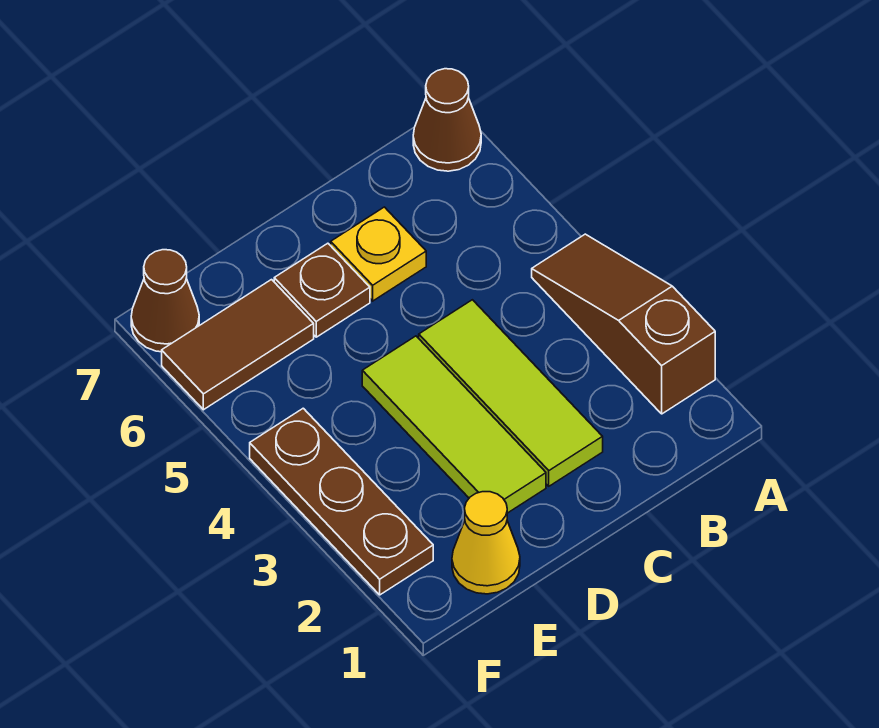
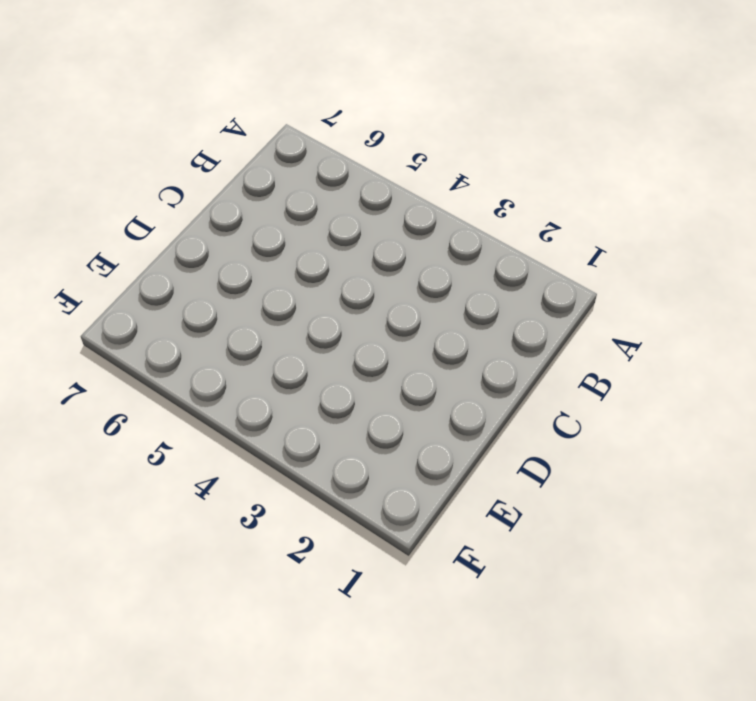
none -> brown slope A2:A4 level 1 top 2
none -> brown cone A7 level 1

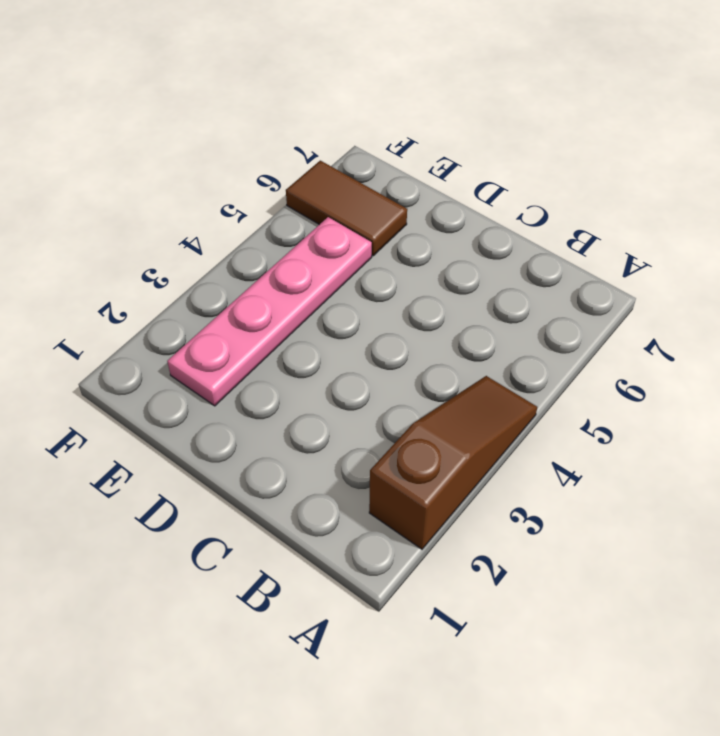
pink plate E2:E5 level 1 -> none
none -> brown cone A7 level 1
none -> lime tile C2:C4 level 1

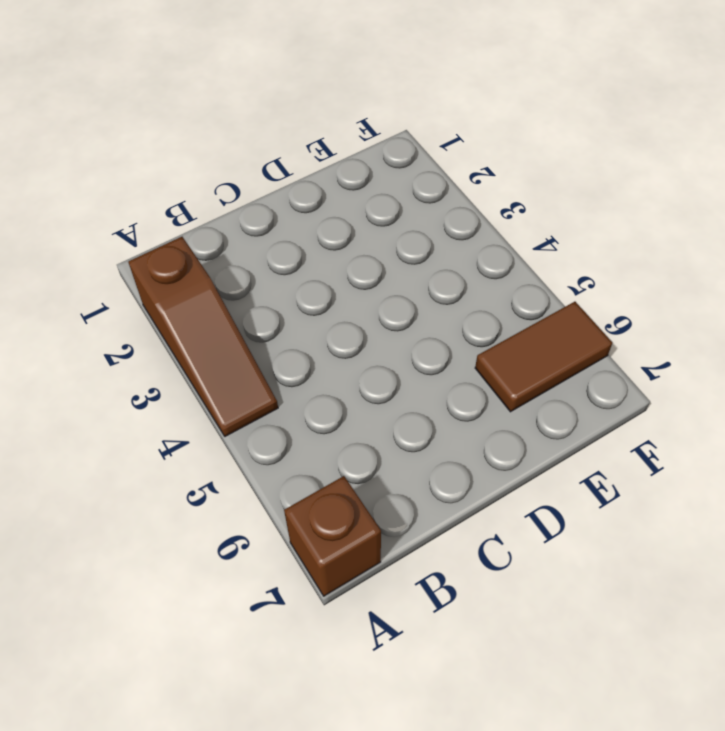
brown brick A7 level 1 -> brown cone A7 level 1
none -> lime tile C2:C4 level 1
none -> yellow plate C6 level 1

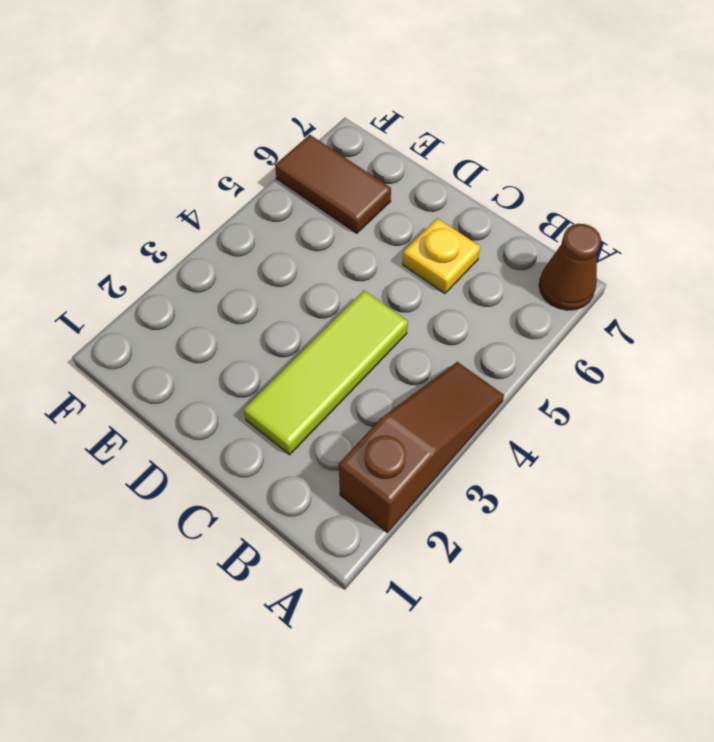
none -> lime tile D2:D4 level 1
none -> brown plate D6 level 1

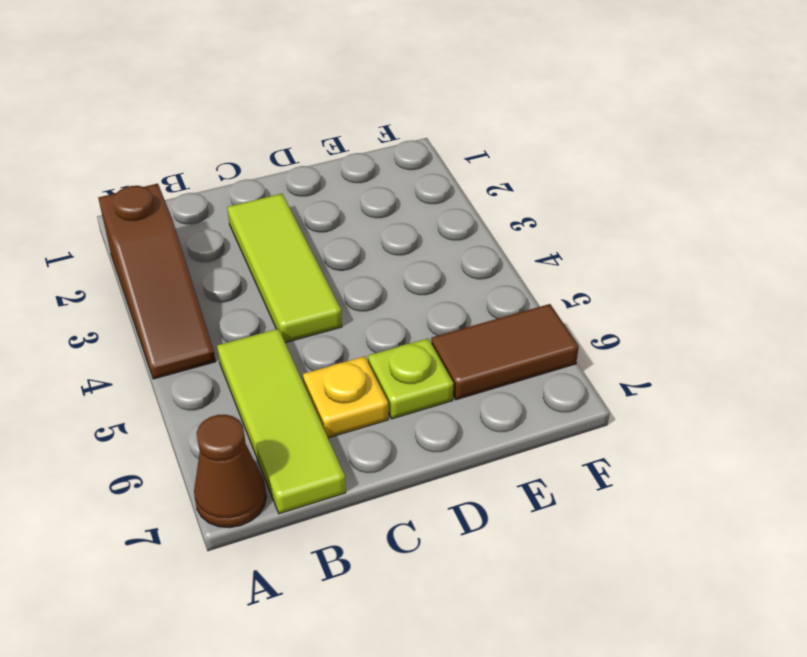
lime tile B5:B7 level 1 -> lime tile D2:D4 level 1
lime plate D6 level 1 -> brown plate D6 level 1
none -> yellow cone E1 level 1
none -> brown plate F2:F4 level 1

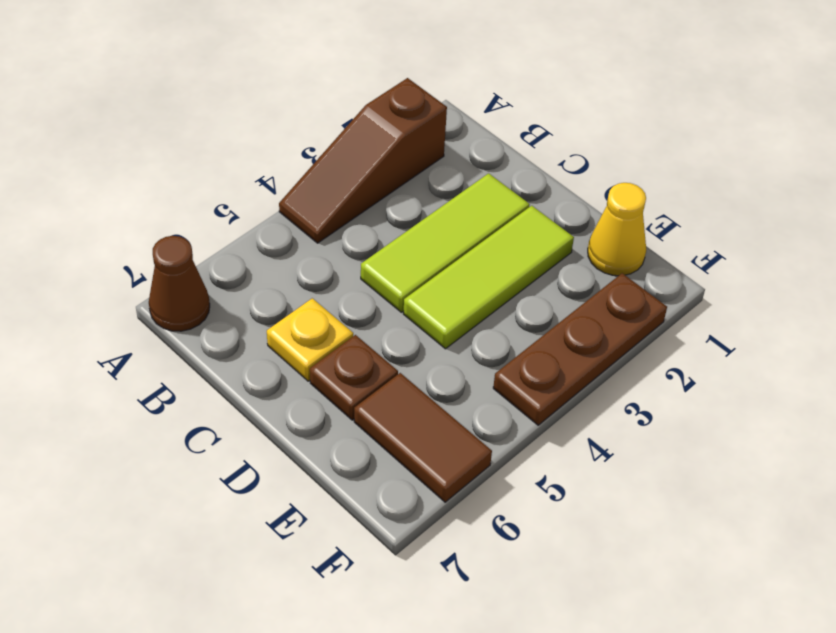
none -> brown cone F7 level 1

